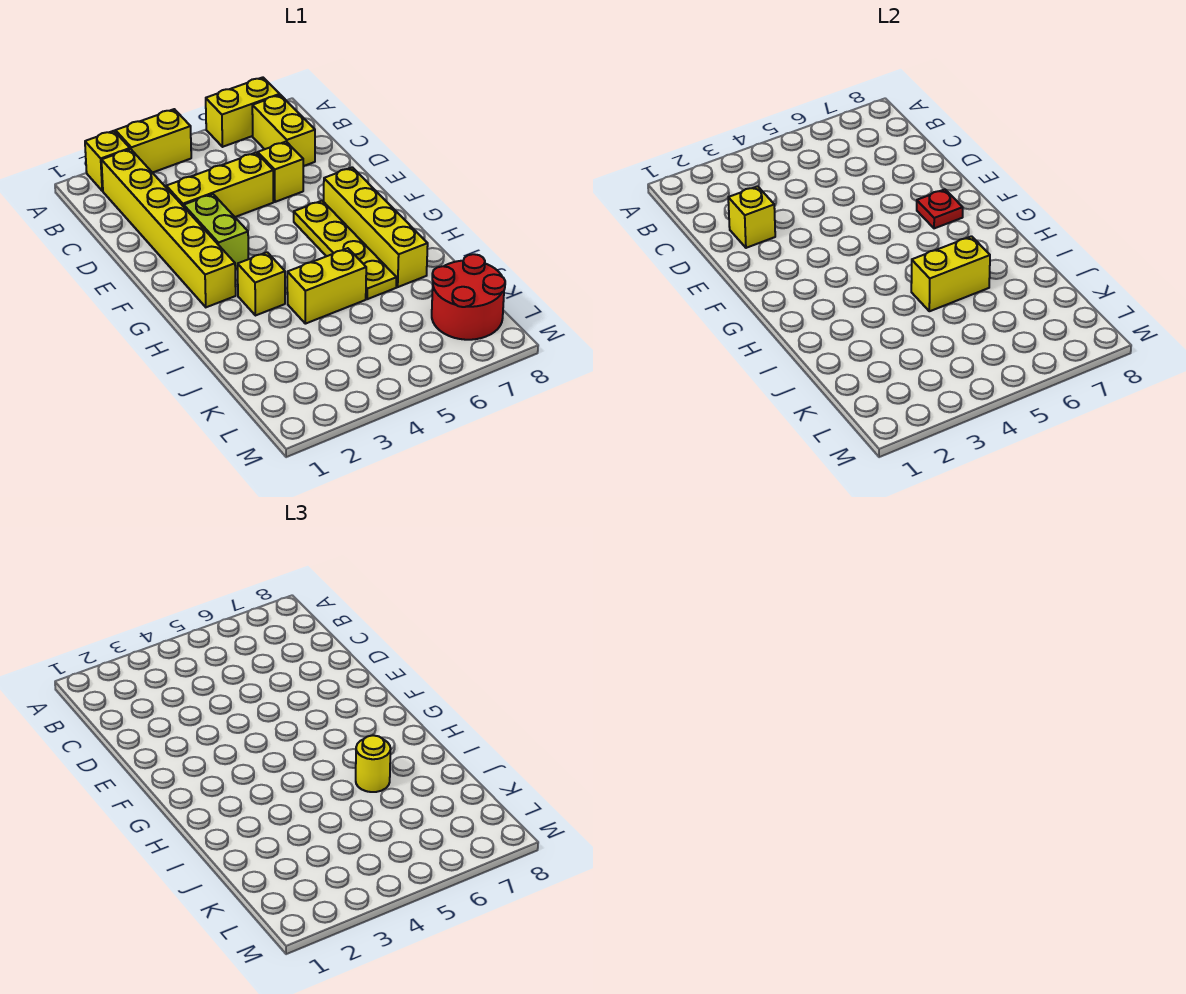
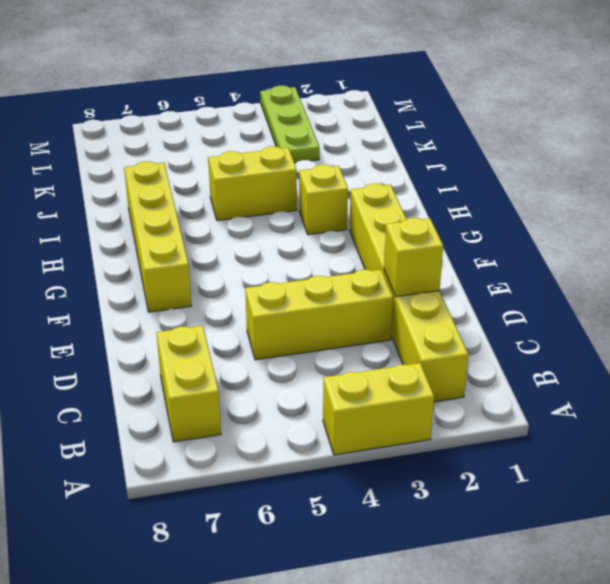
lime plate K3:M3 level 1 -> none
none -> yellow brick A2 level 1
none -> yellow brick A6:A7 level 1
none -> yellow brick D6 level 1

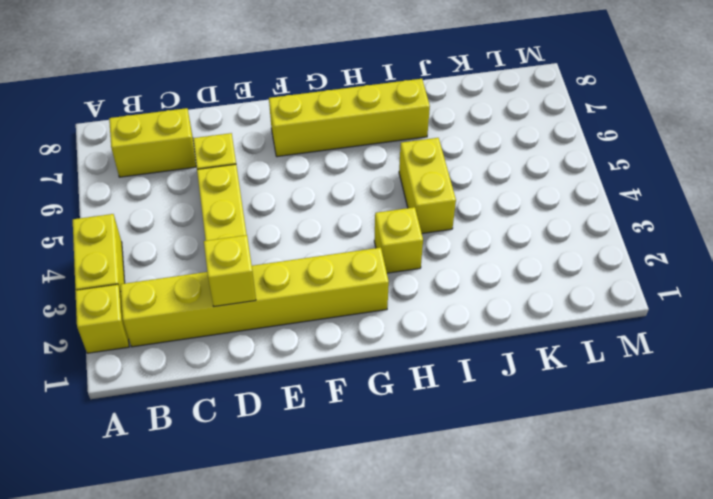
none -> yellow brick A6:A7 level 1
none -> lime brick E3:F3 level 1
none -> yellow plate F6:I6 level 1

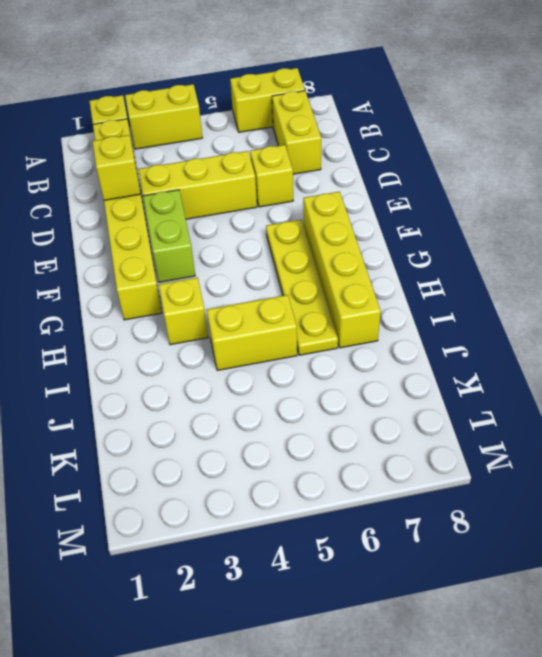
none -> red round brick K7:L8 level 1
none -> red plate F7 level 2
none -> yellow brick I5:I6 level 2

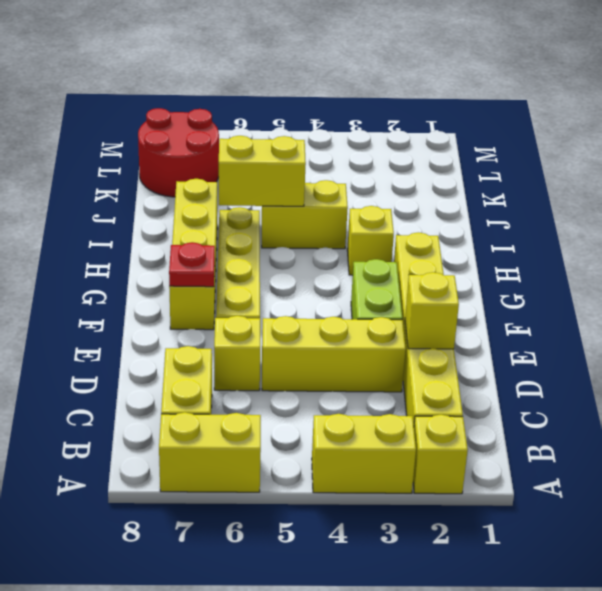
none -> yellow round brick I6 level 3

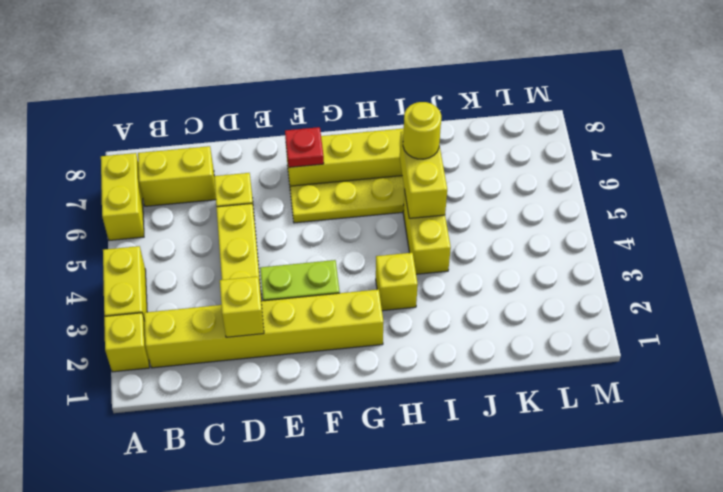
none -> red round brick K7:L8 level 1

